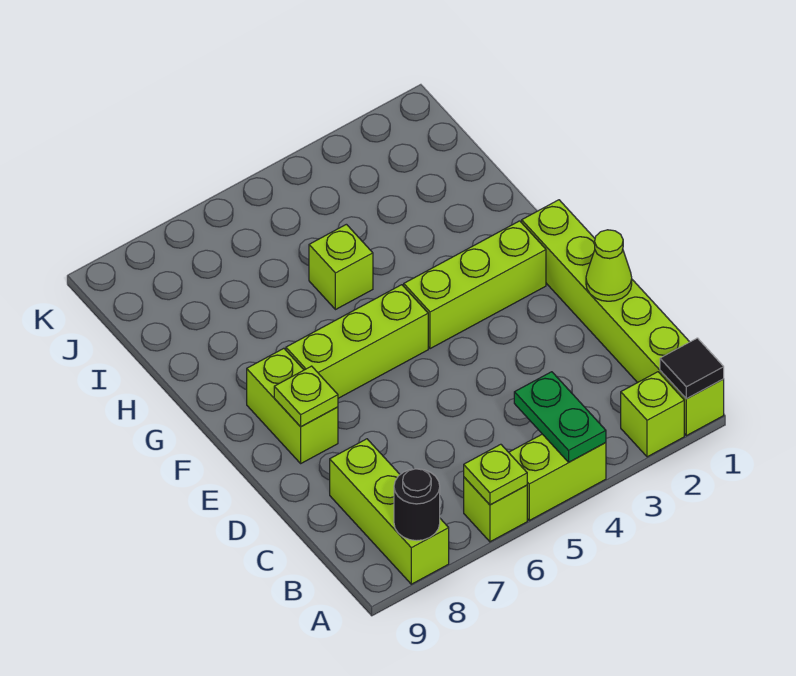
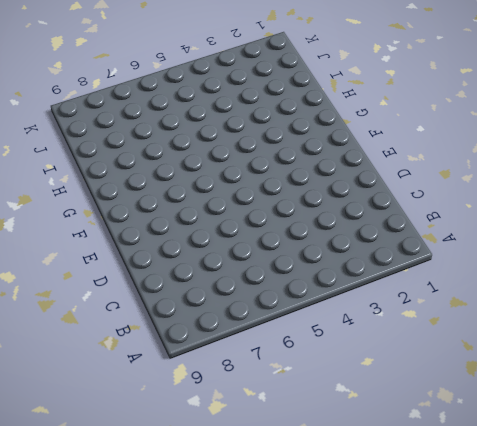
none -> lime brick A1:F1 level 1
none -> lime brick A2 level 1
none -> lime brick A4:A5 level 1

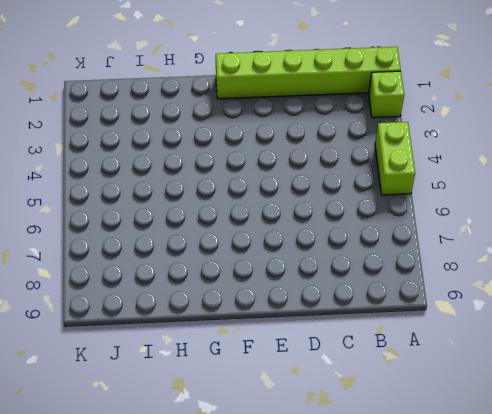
none -> lime brick A6 level 1
none -> lime brick A8:C8 level 1
none -> lime brick E8:F8 level 1

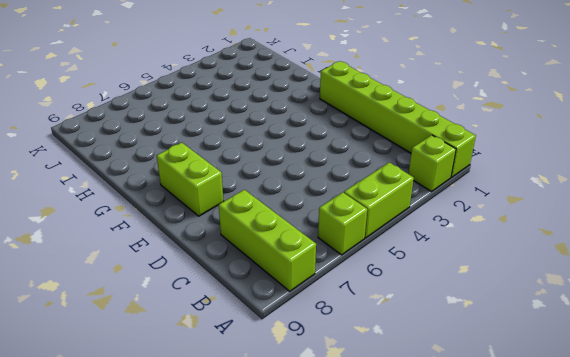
none -> lime brick F2:F4 level 1
none -> lime brick F5:F7 level 1
none -> lime brick H5 level 1

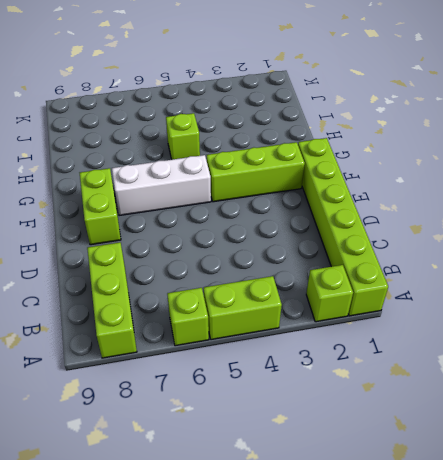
white brick F5:F7 level 1 -> lime brick F5:F7 level 1
none -> black tile A1 level 2
none -> green plate A4:B4 level 2
none -> lime plate A6 level 2

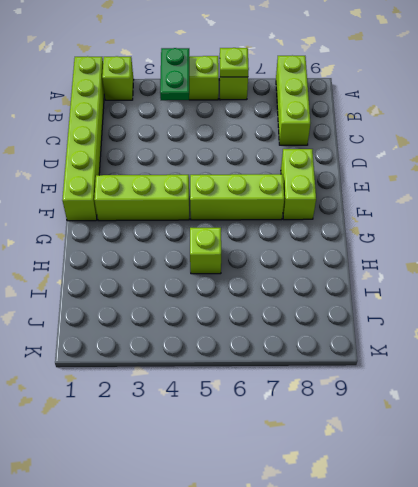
none -> black tile A1 level 2
none -> black round brick A8 level 2
none -> lime cone D1 level 2

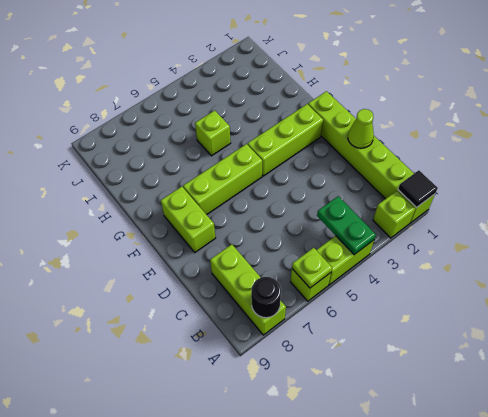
none -> lime plate E8 level 2

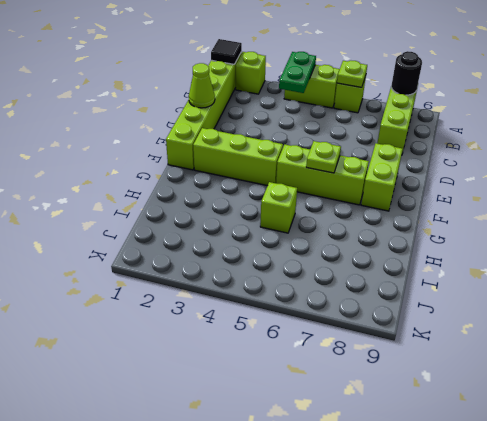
lime plate F6 level 2 -> lime plate E8 level 2

